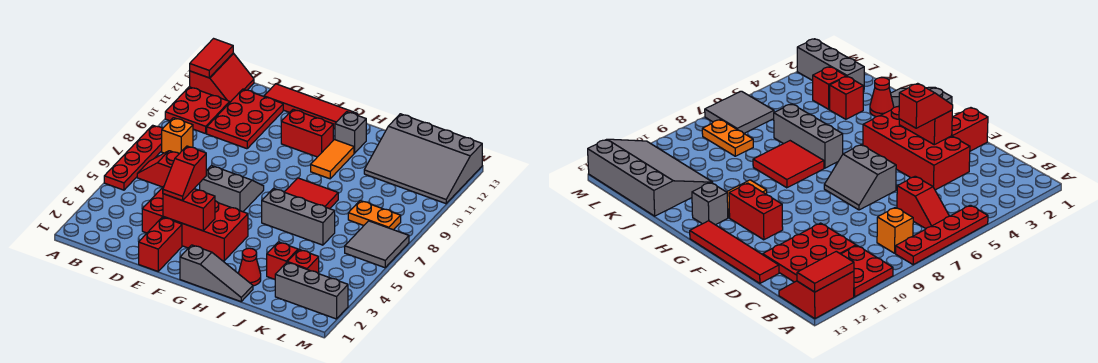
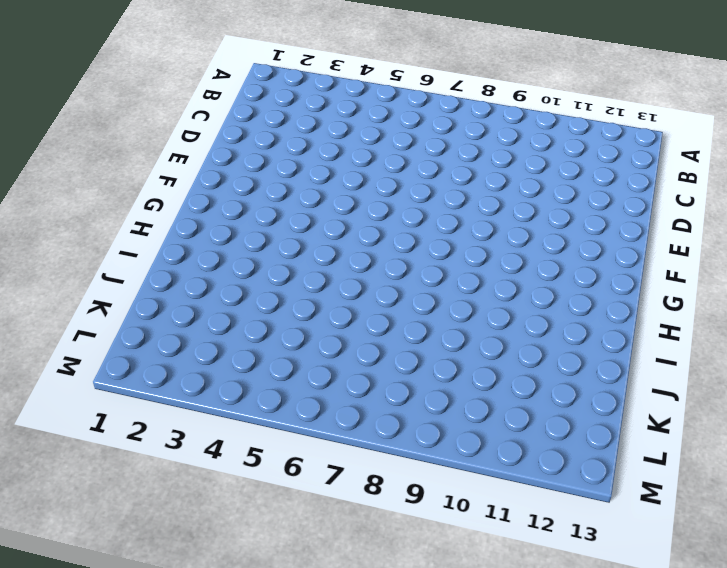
none -> red plate A5:A8 level 1
none -> red plate A10:B11 level 1
none -> red slope A12:B13 level 1 top A

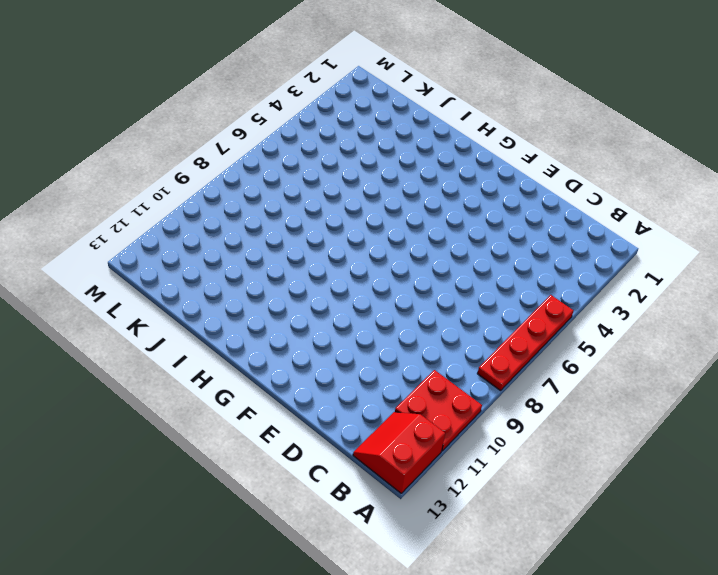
none -> red slope B6:C6 level 1 top C
none -> orange brick B8 level 1
none -> red plate C10:D12 level 1

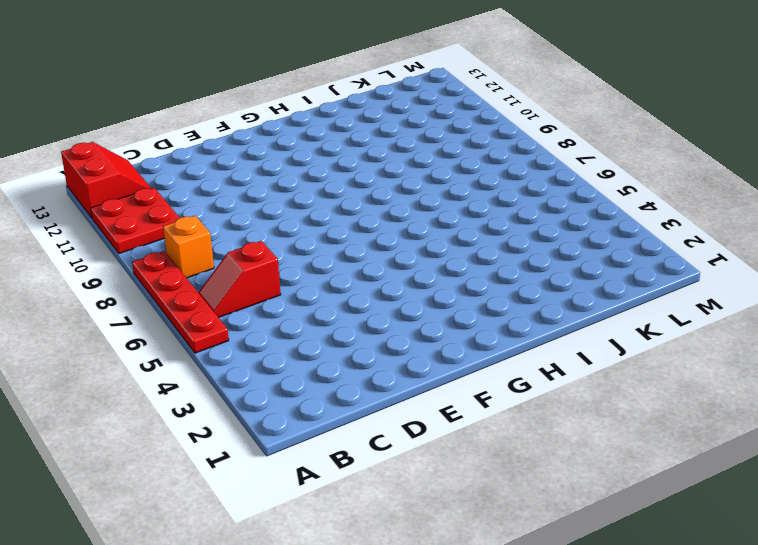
none -> red plate C10:D12 level 1
none -> red brick D3:G4 level 1
none -> red tile D13:G13 level 1

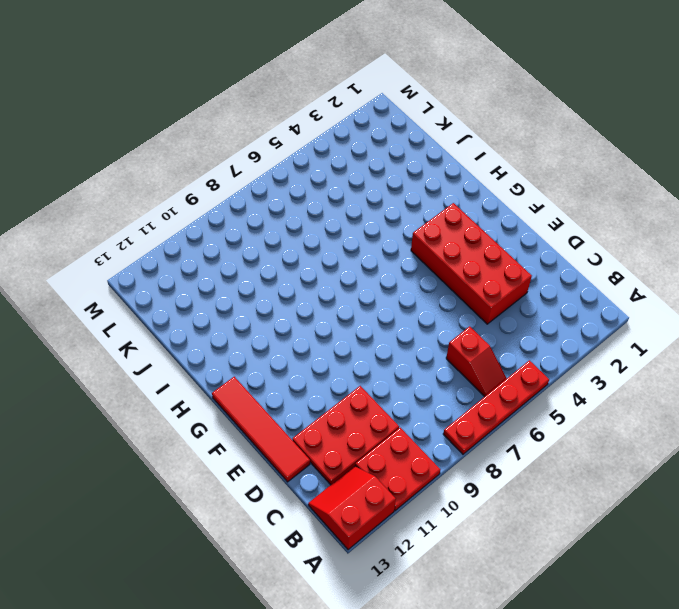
none -> orange brick B8 level 1
none -> red brick E1:E2 level 1
none -> grey slope E6:F7 level 1 top 6

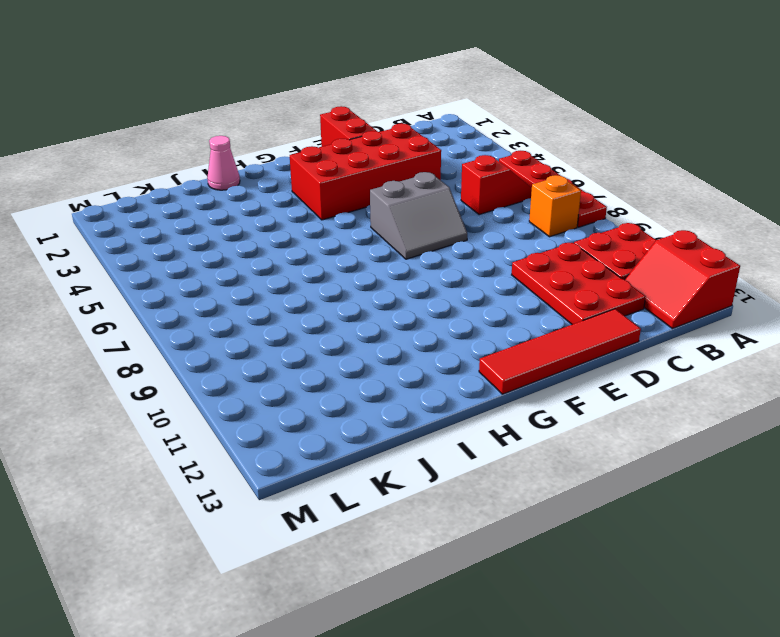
pink cone I1 level 1 -> grey slope G1:I1 level 1 top G
none -> red brick F11:G11 level 1
none -> grey brick H6:J6 level 1
none -> red tile H7:I8 level 1

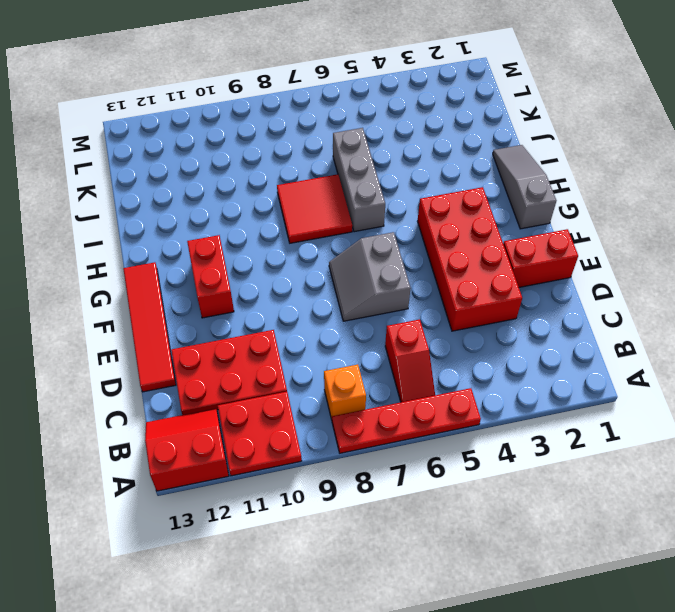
none -> orange tile H10:H11 level 1
none -> grey brick H12 level 1
none -> red cone I2 level 1

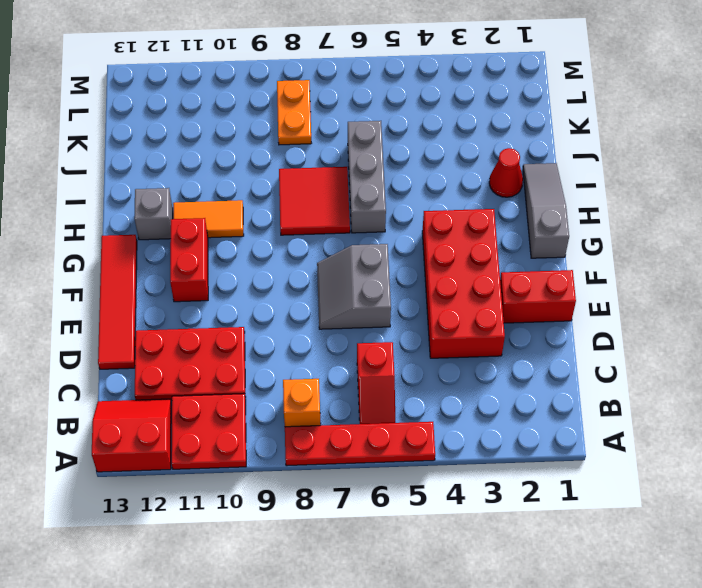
none -> red brick J3 level 1
none -> grey slope J11:M13 level 1 top 13
none -> grey brick K2:M2 level 1

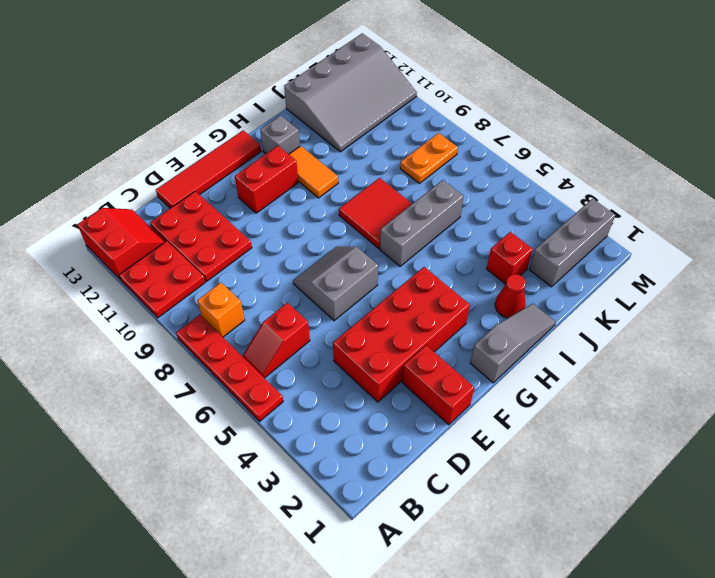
none -> red brick K3 level 1
none -> grey tile L6:M7 level 1
none -> red tile A12:A13 level 2

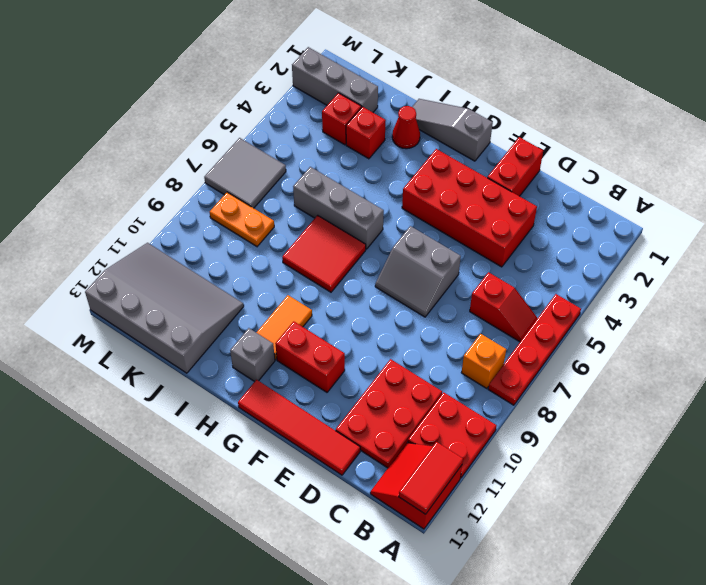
none -> red brick E3:F3 level 2
none -> red slope E3:E4 level 3 top 4

